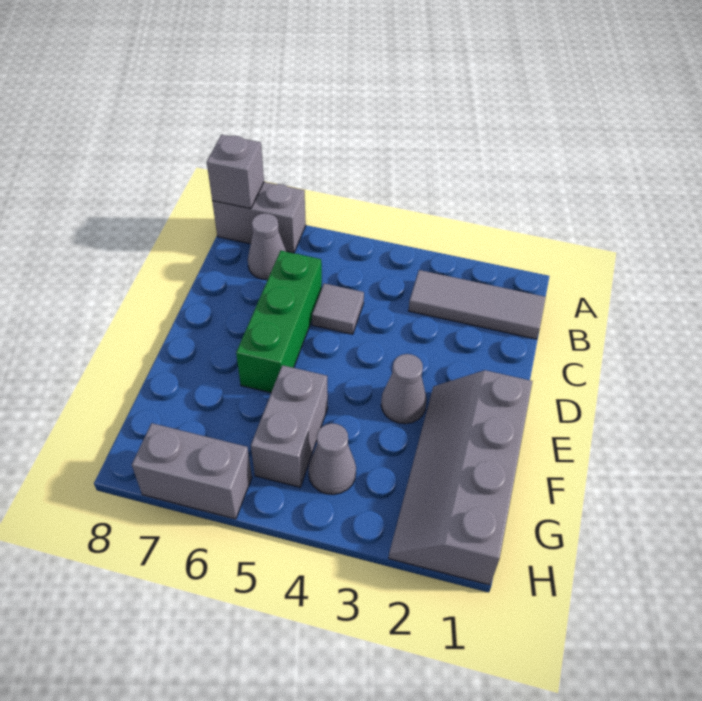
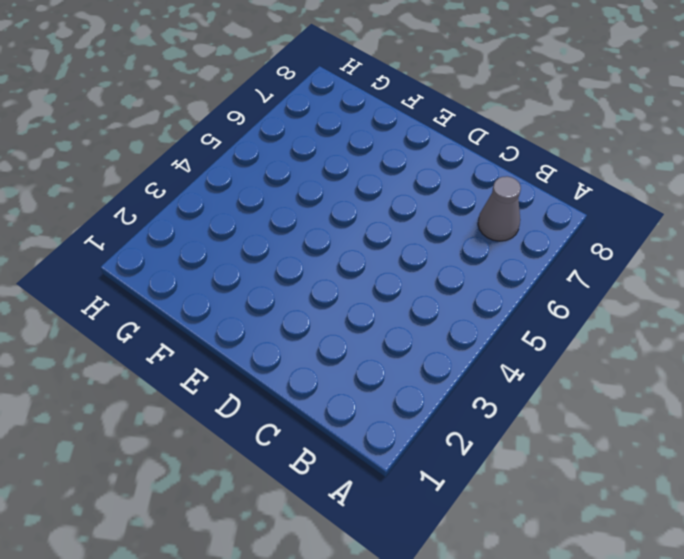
none -> grey brick A7:A8 level 1
none -> grey tile B1:B3 level 1

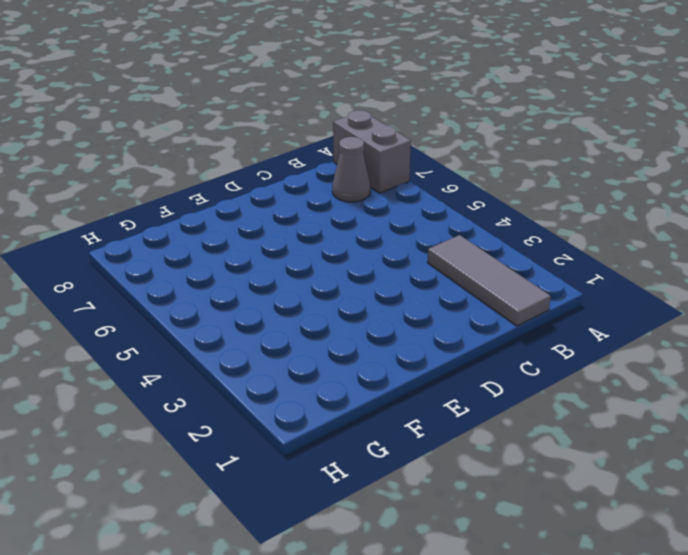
none -> grey tile C5 level 1
none -> green brick C6:E6 level 1

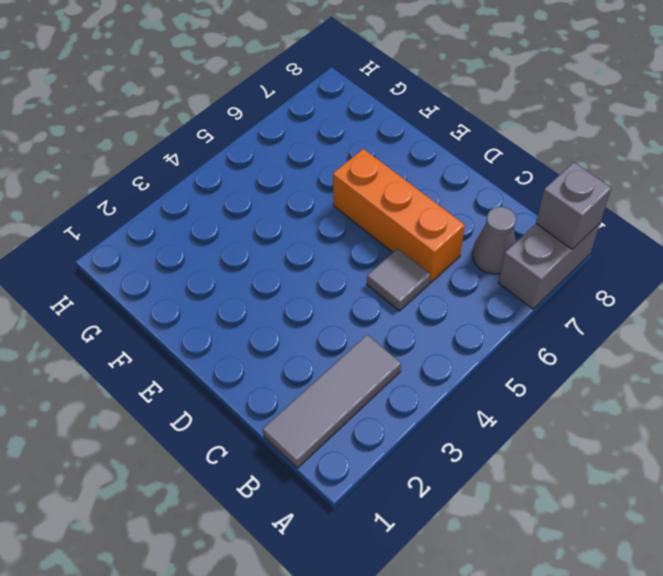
orange brick C6:E6 level 1 -> green brick C6:E6 level 1
none -> grey slope E1:H2 level 1 top 1
none -> grey cone E3 level 1

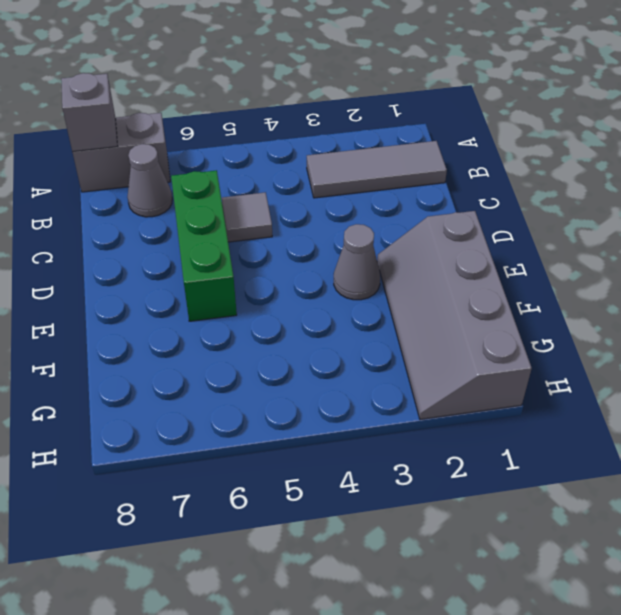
none -> grey brick F5:G5 level 1
none -> grey cone G4 level 1

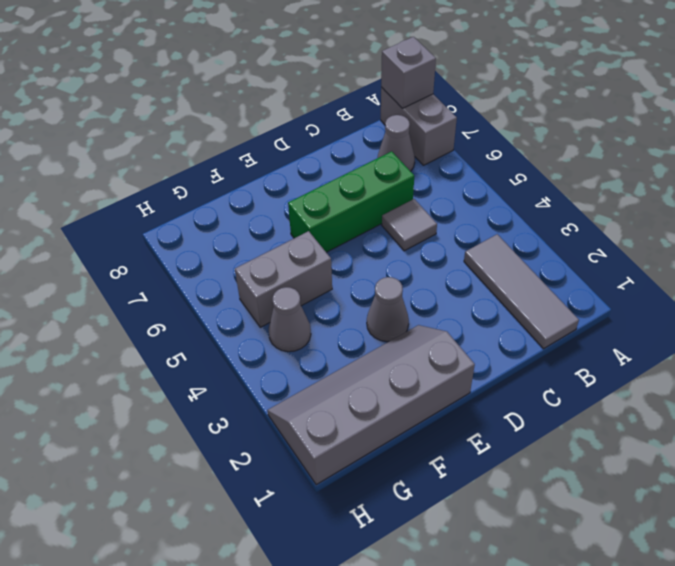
none -> grey brick H6:H7 level 1

